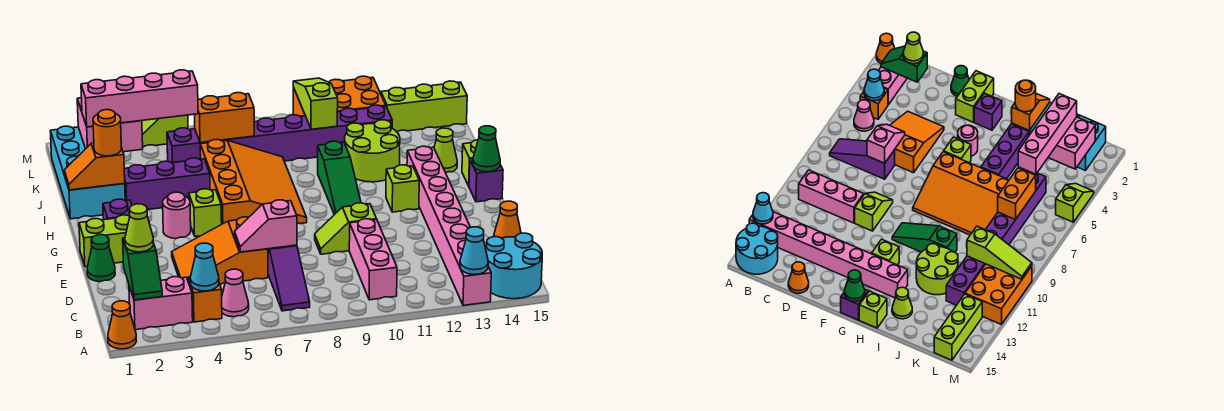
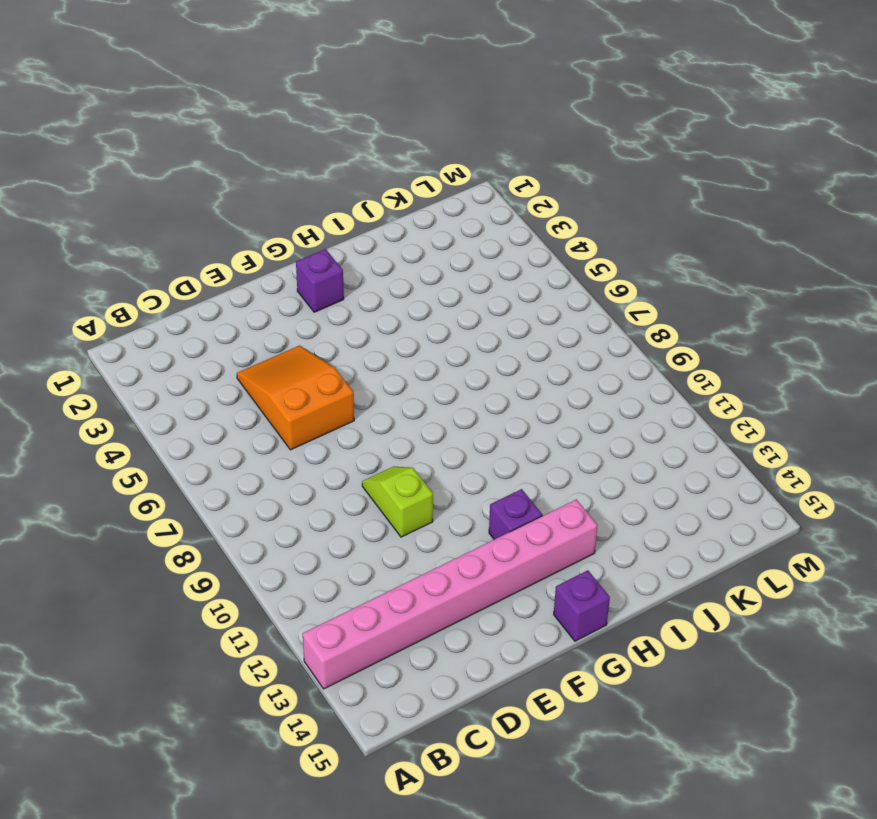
purple brick G12 level 1 -> lime brick G12 level 1
none -> orange cone A1 level 1
none -> cyan round brick A14:B15 level 1
none -> pink brick B2:B3 level 1
none -> orange brick B4 level 1

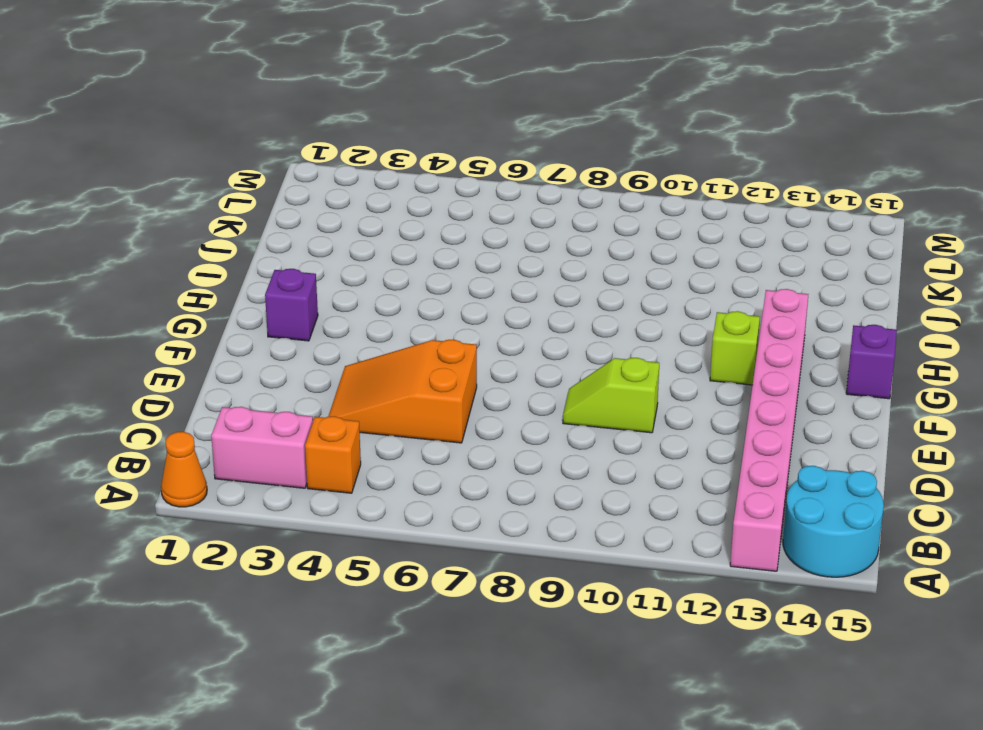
none -> pink cone B5 level 1
none -> purple slope B7:D7 level 1 top D
none -> pink brick B10:D10 level 1
none -> orange cone D15 level 1

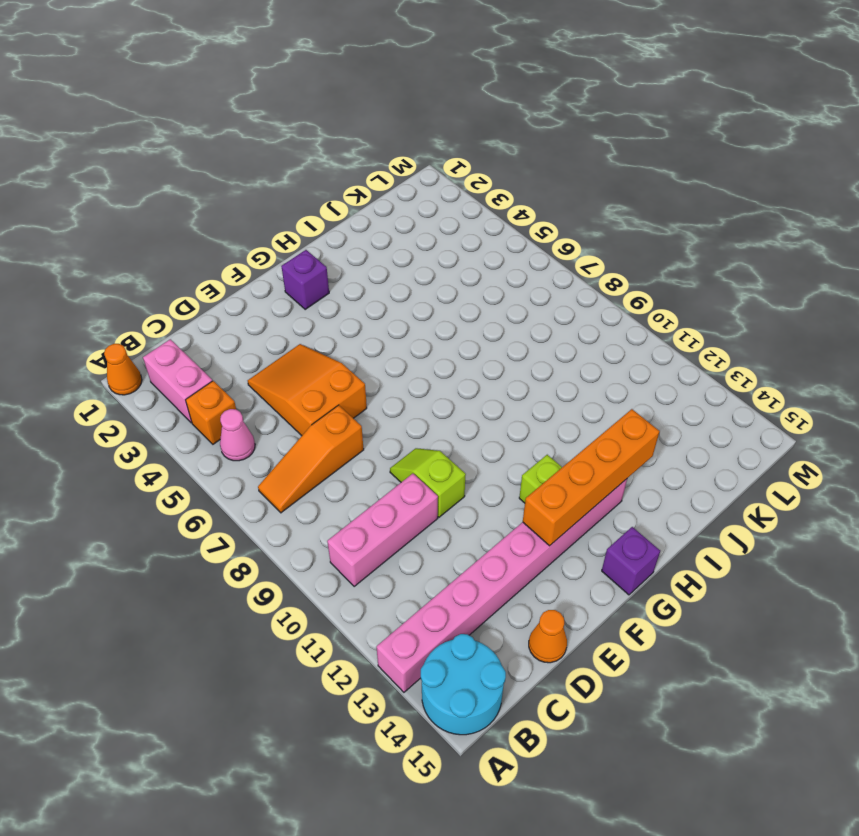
orange slope B7:D7 level 1 top D -> purple slope B7:D7 level 1 top D
orange brick F13:I13 level 2 -> none
none -> green cone E1 level 1
none -> lime brick F1:F2 level 1
none -> pink round brick G4 level 1
none -> lime brick G5 level 1

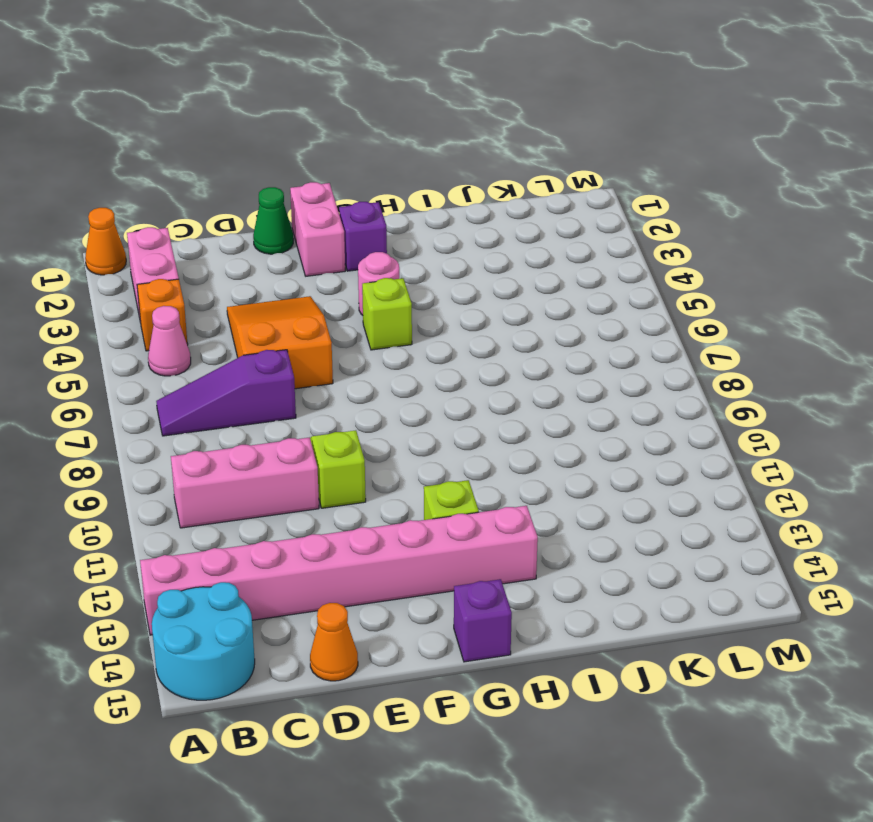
pink brick F1:F2 level 1 -> lime brick F1:F2 level 1
none -> orange slope G6:J8 level 1 top 6
none -> green slope G10:I10 level 1 top I
none -> lime brick H15 level 1
none -> cyan brick I1:L2 level 1

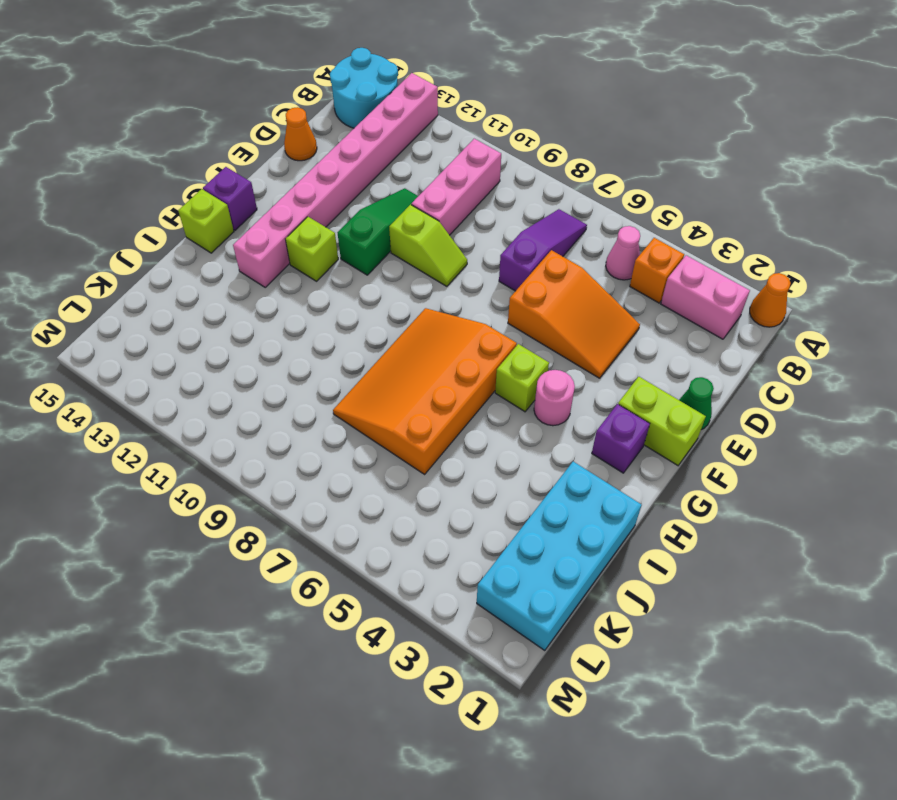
green slope D11:F11 level 1 top F -> green slope G10:I10 level 1 top I
none -> purple brick I3:I5 level 1
none -> lime round brick I11:J12 level 1
none -> lime cone I14 level 1
none -> purple brick K5:K12 level 1

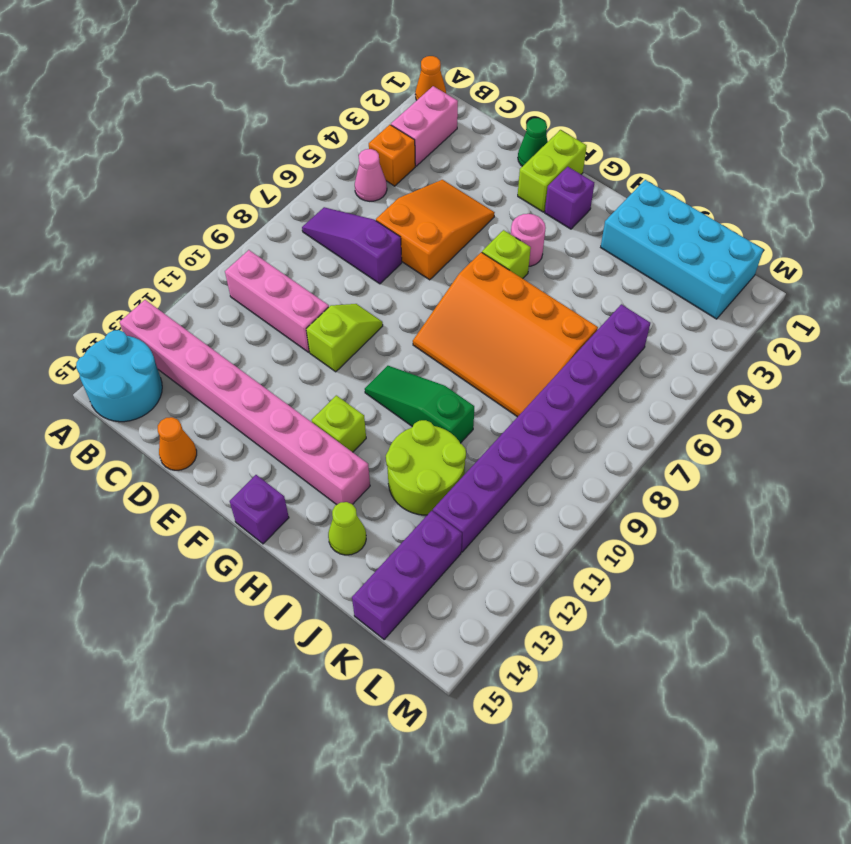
purple brick K13:K15 level 1 -> purple brick I3:I5 level 1
none -> lime brick H15 level 1
none -> orange brick L10:M12 level 1
none -> lime brick L13:L15 level 1
none -> lime slope M4:M5 level 1 top 5

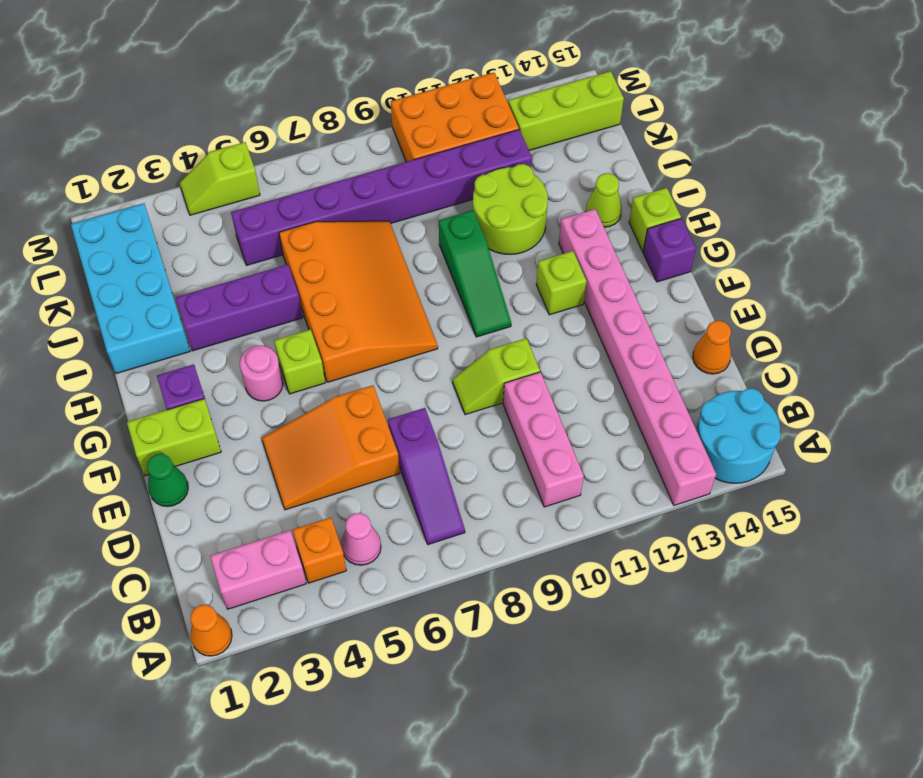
none -> cyan cone A13 level 2
none -> green slope B2:C2 level 2 top C
none -> cyan cone B4 level 2
none -> pink slope D6:D7 level 2 top 7

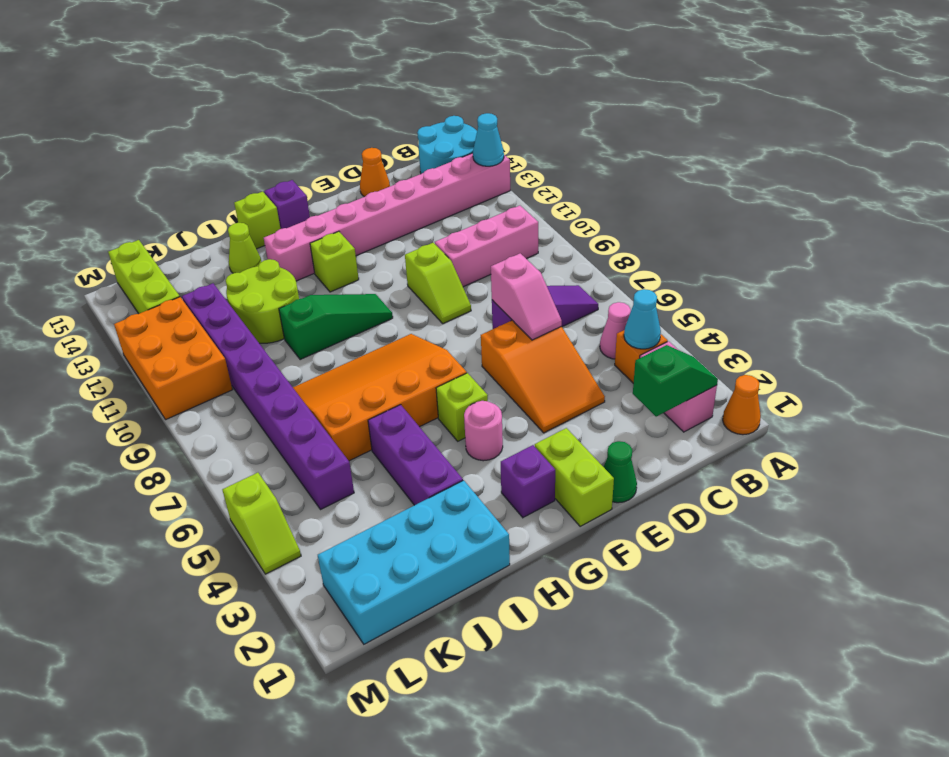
none -> green cone G15 level 2
none -> orange slope I1:I2 level 2 top 2
none -> pink brick K2:L3 level 2
none -> orange brick K6:K7 level 2

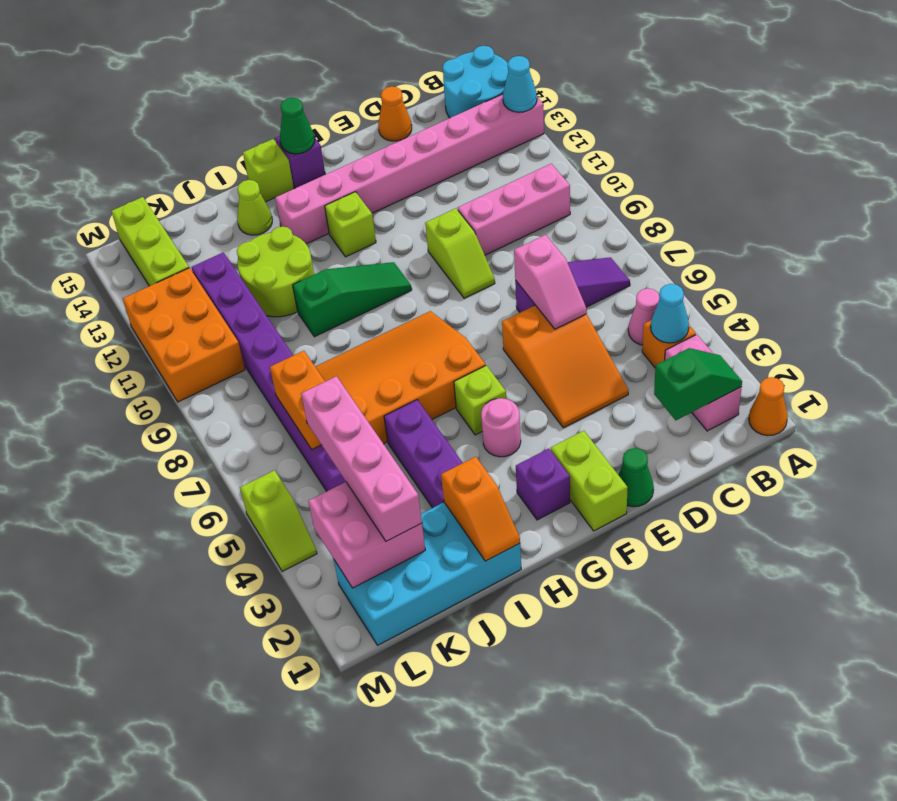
none -> lime slope K10:M10 level 2 top K
none -> lime cone C2 level 3
none -> orange round brick I2 level 3

